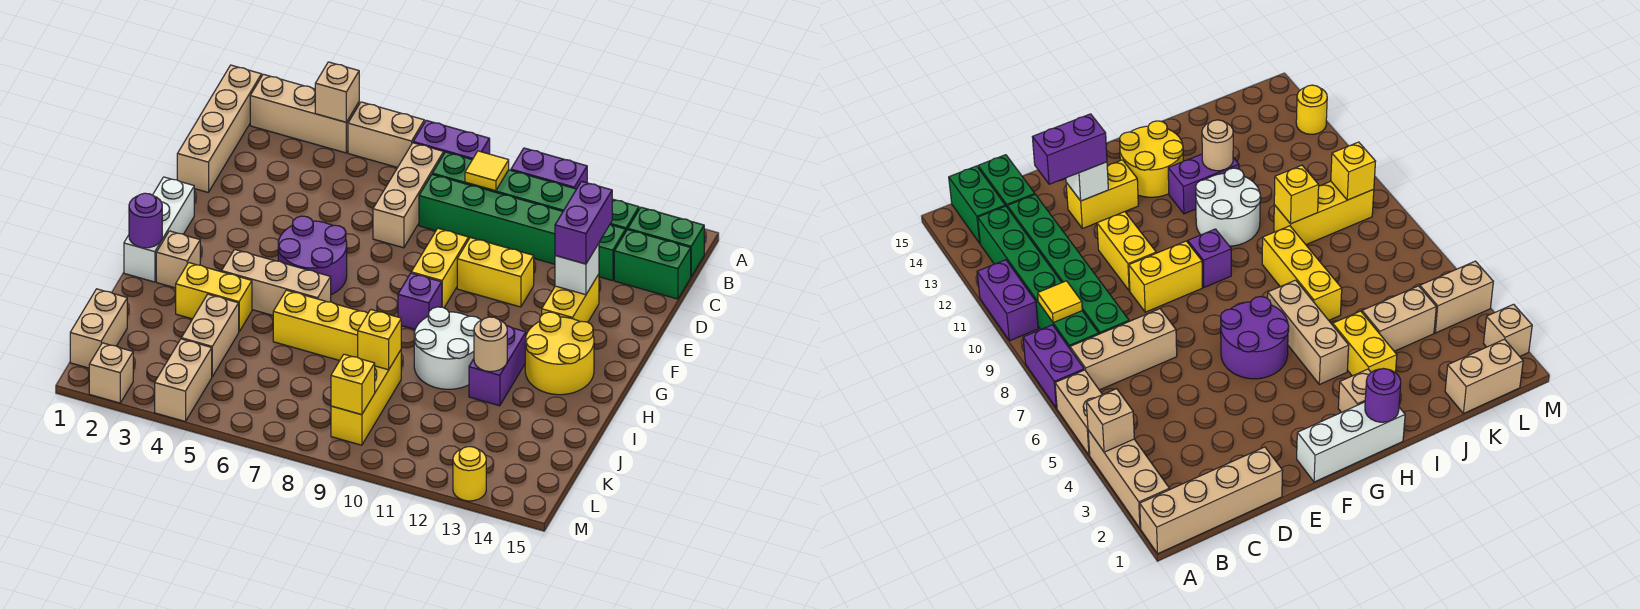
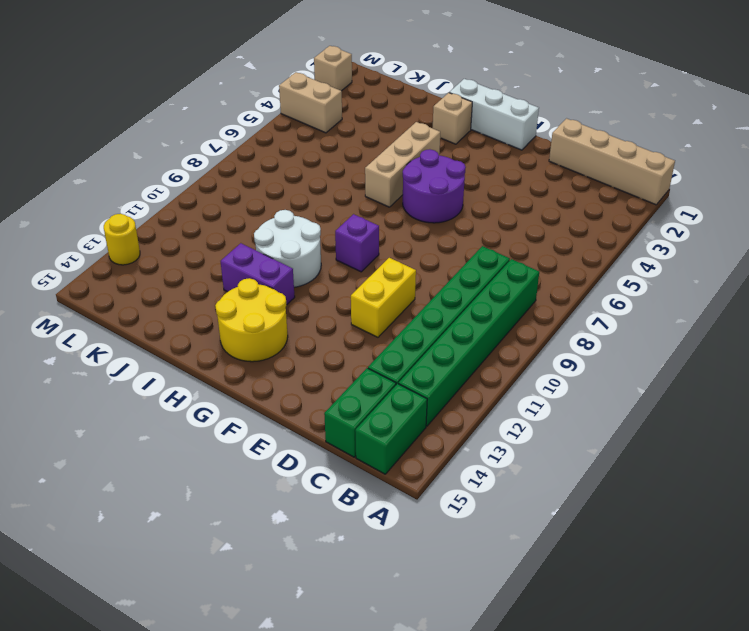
none -> tan brick A2:A4 level 1
none -> tan brick A5:A6 level 1
none -> purple brick A7:A8 level 1
none -> purple brick A10:A11 level 1

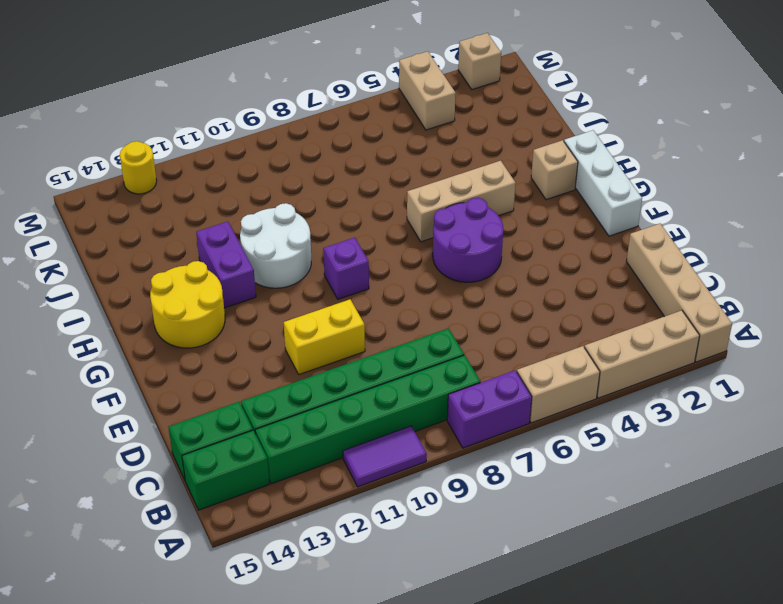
purple tile A10:A11 level 1 -> purple brick A10:A11 level 1
none -> tan brick B7:D7 level 1
none -> yellow brick E9:F9 level 1
none -> yellow brick E13:F13 level 1
none -> yellow brick I3:I4 level 1

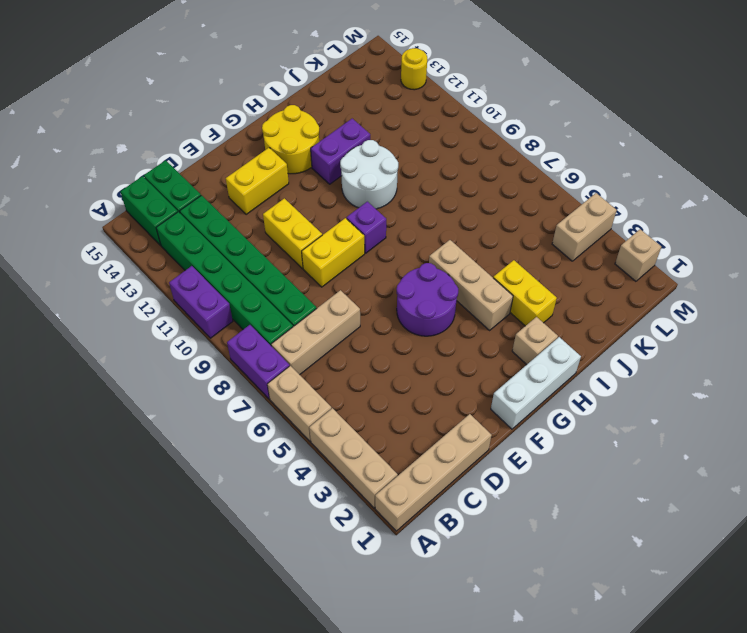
none -> yellow brick I6:I8 level 1
none -> tan brick J4:K4 level 1
none -> yellow brick J9:L9 level 1
none -> tan brick K1:L1 level 1

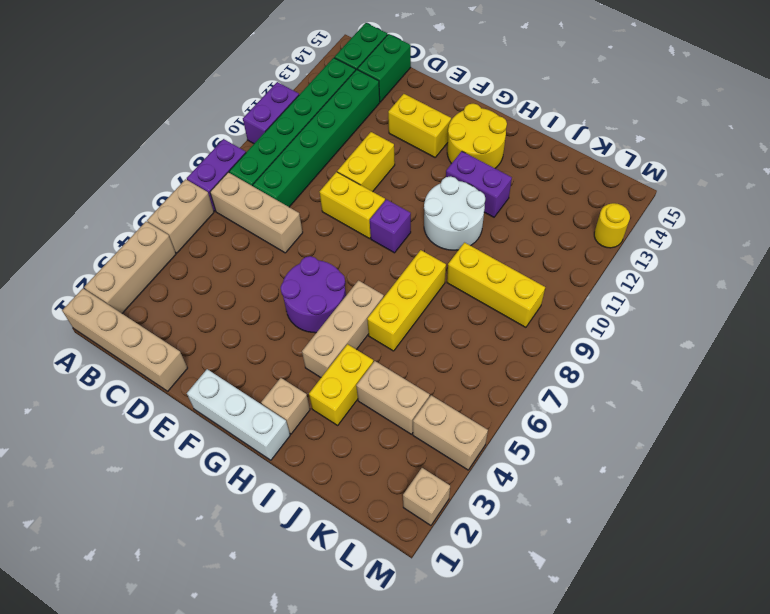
none -> tan brick K1:L1 level 1
none -> tan brick A4 level 2
none -> yellow tile B9 level 2
none -> white brick E13 level 2

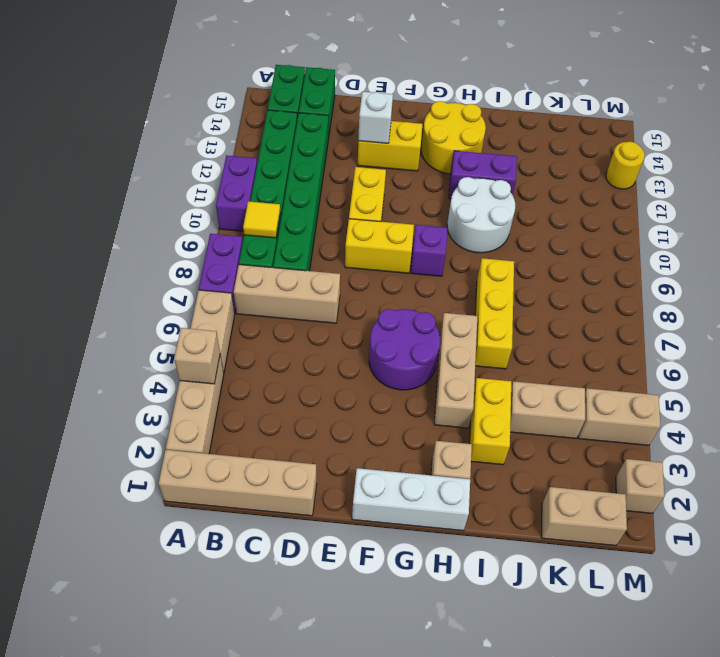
none -> yellow brick J9:L9 level 1
none -> purple round brick H1 level 2
none -> tan round brick I12 level 2
none -> yellow brick J9 level 2

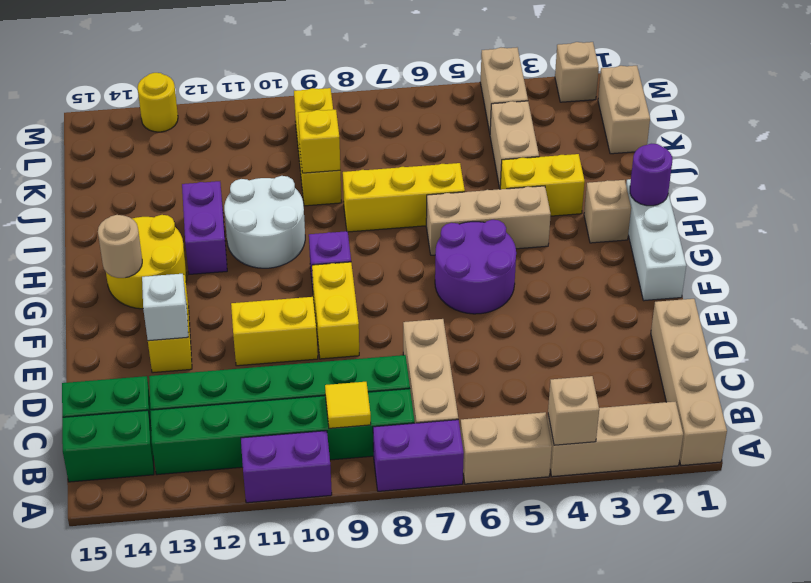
tan round brick G14 level 2 -> tan round brick I12 level 2
none -> yellow brick L9 level 2
none -> purple brick D13:E13 level 3

